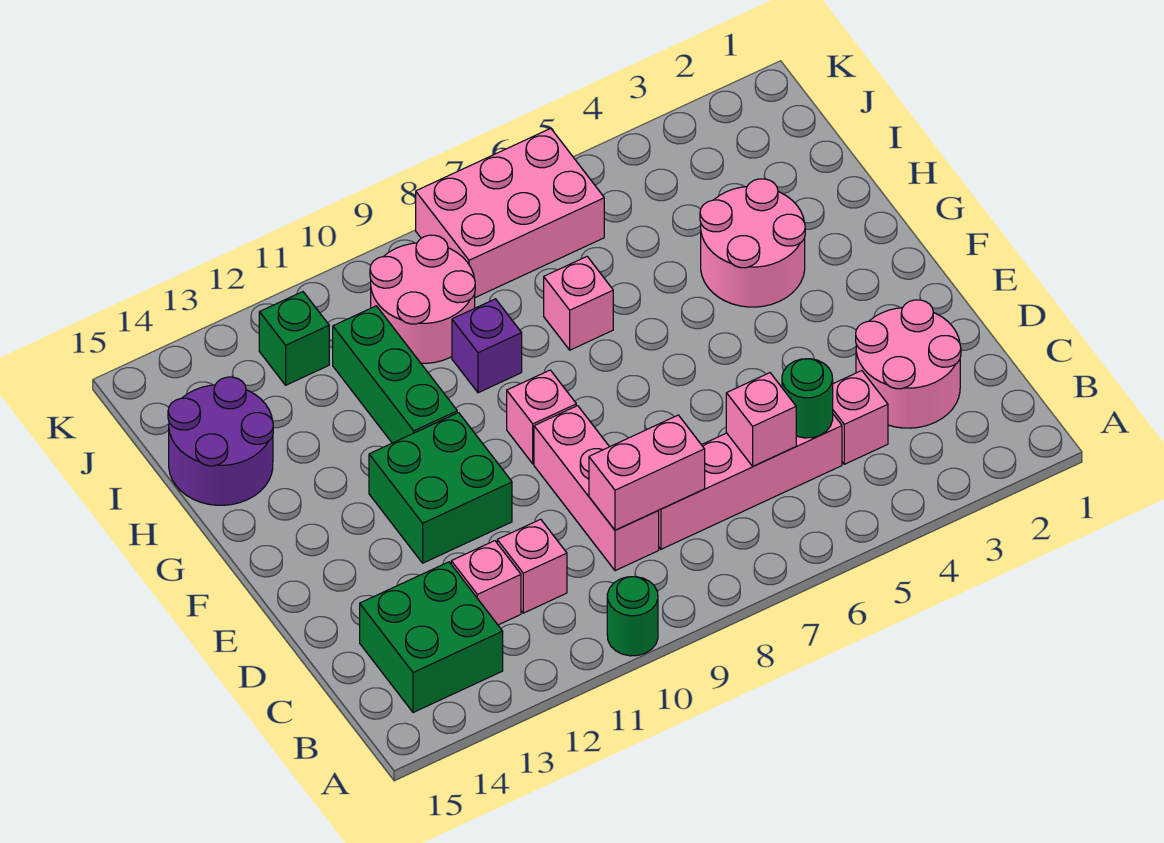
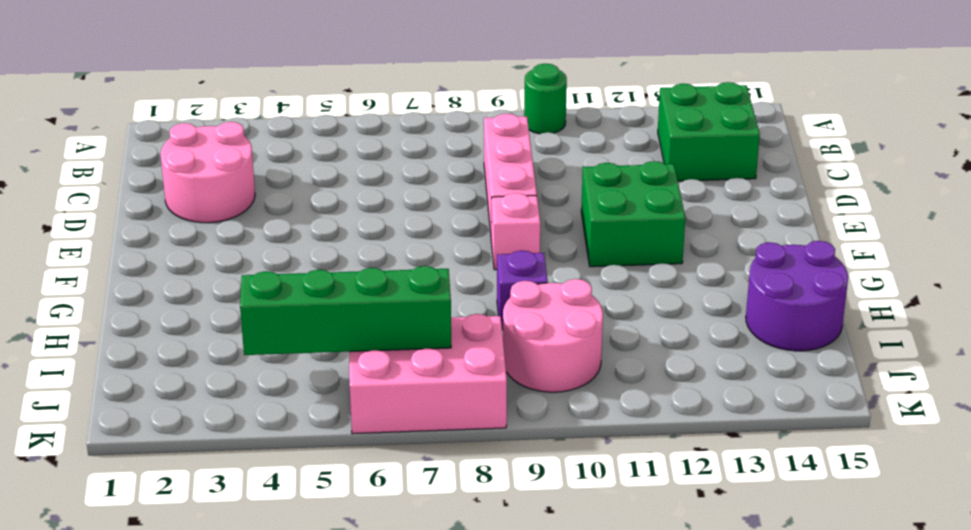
green brick J4:J7 level 2 -> none
none -> pink brick C4 level 1
none -> pink brick C5:C8 level 1
none -> pink brick C11 level 1

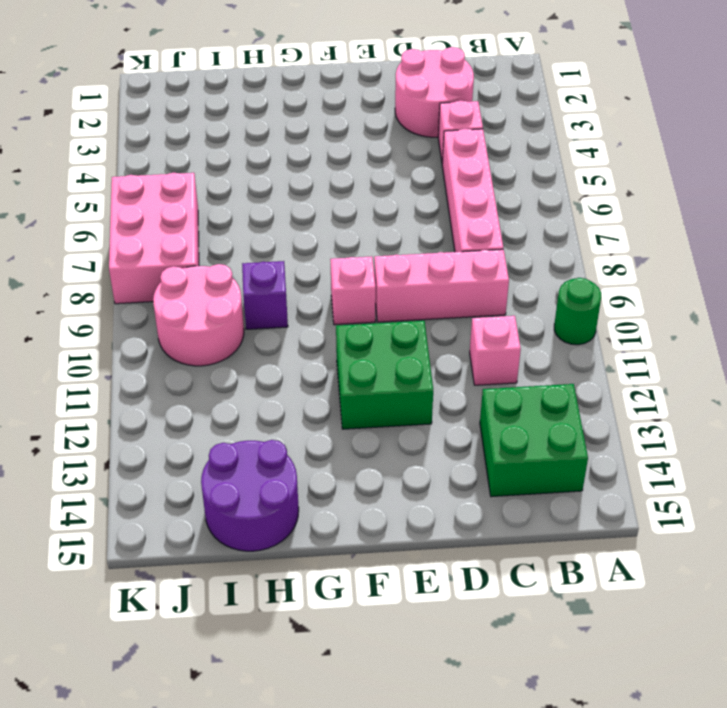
none -> pink brick C12 level 1
none -> pink round brick G3:H4 level 1
none -> green brick G11:I11 level 1

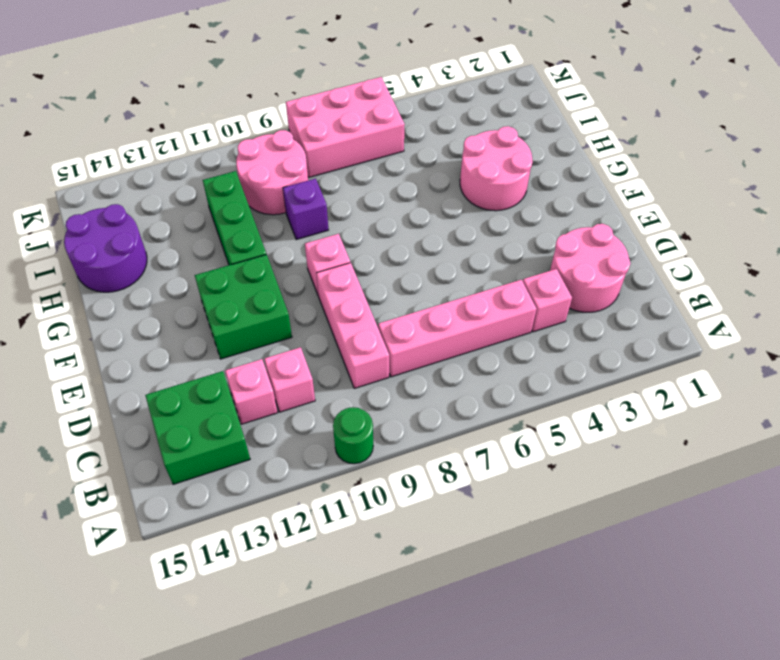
none -> pink brick H7 level 1
none -> green brick J12 level 1
none -> green round brick C5 level 2

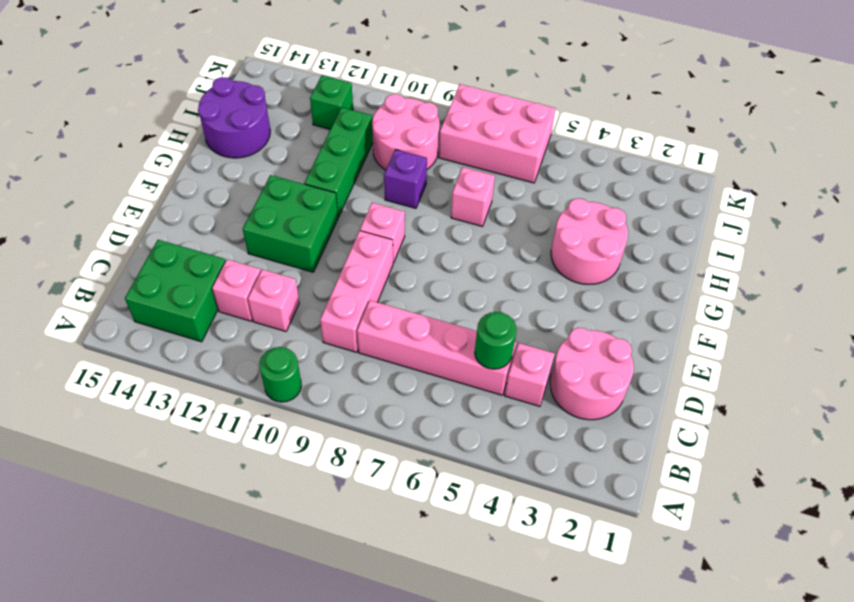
none -> pink brick C6 level 2
none -> pink brick C8:C9 level 2

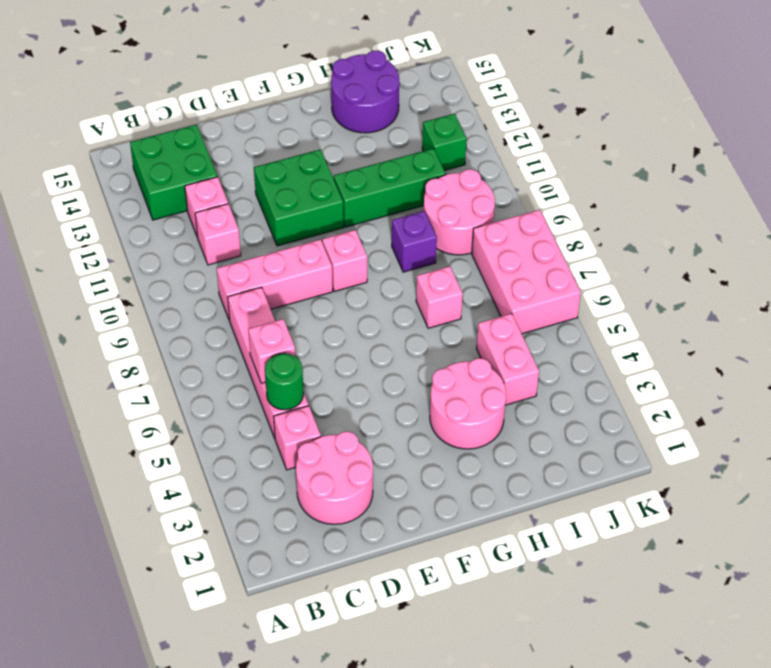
pink brick I4:I5 level 1 -> pink brick C8:C9 level 2
none -> green round brick A10 level 1

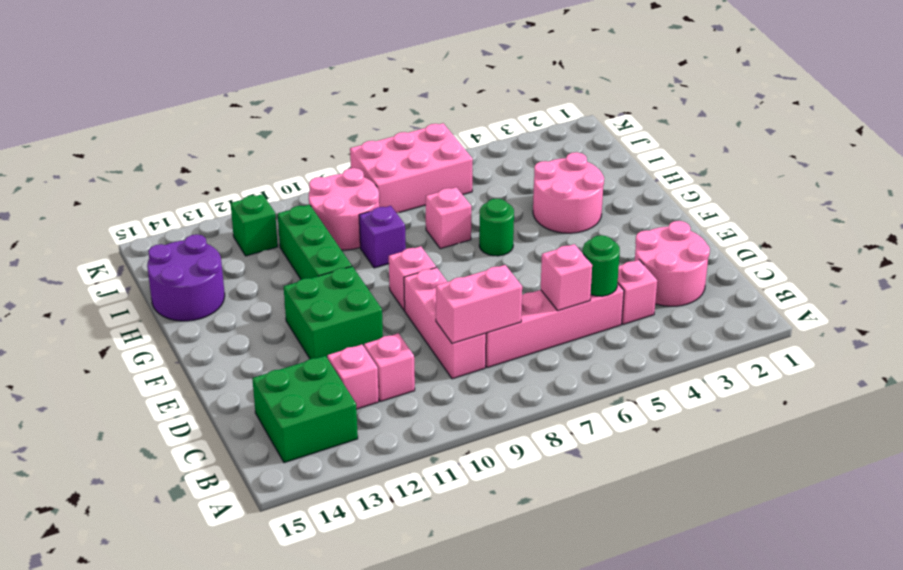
green round brick G6 level 1 -> green round brick A10 level 1

